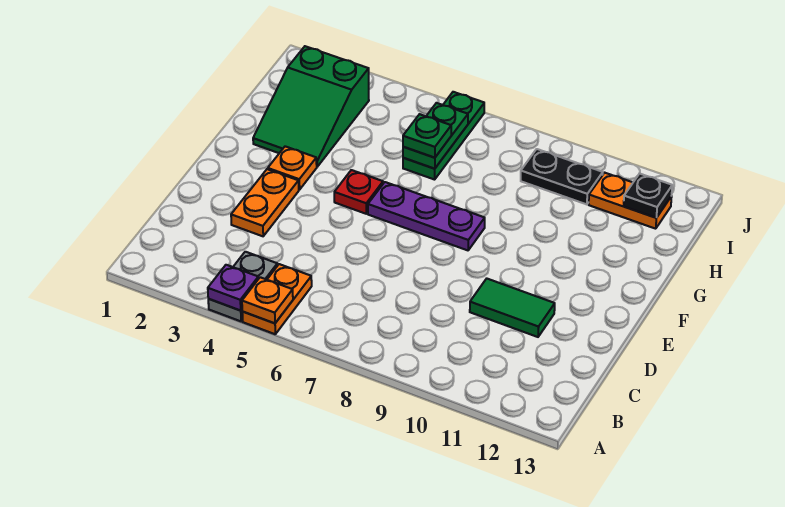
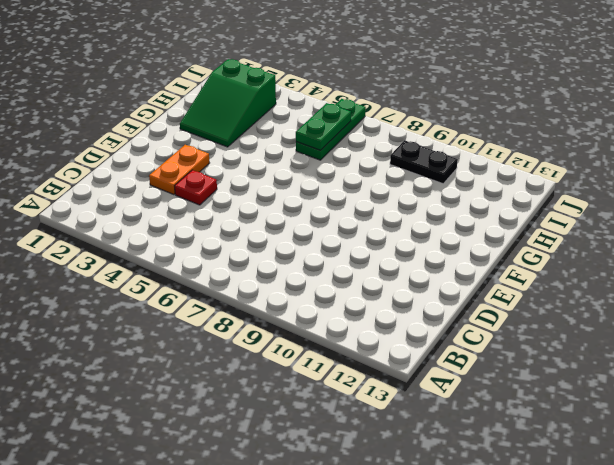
red plate D4 level 1 -> red plate F5 level 1
none -> grey plate A4:B4 level 1
none -> orange plate A5:B5 level 1
none -> green tile D10:D11 level 1

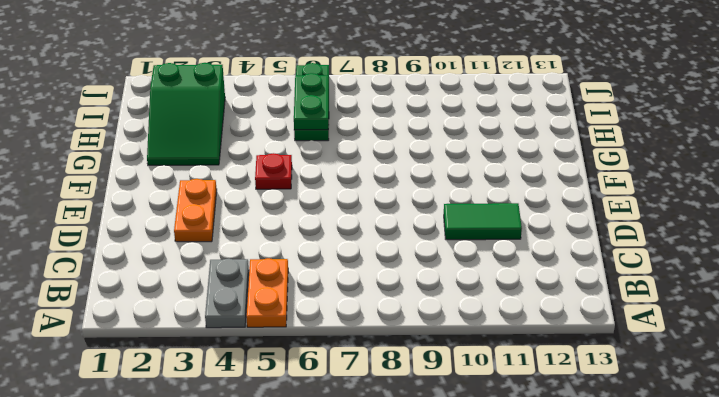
none -> orange plate F3 level 1
none -> purple plate F6:F8 level 1
none -> black plate I9:I10 level 1

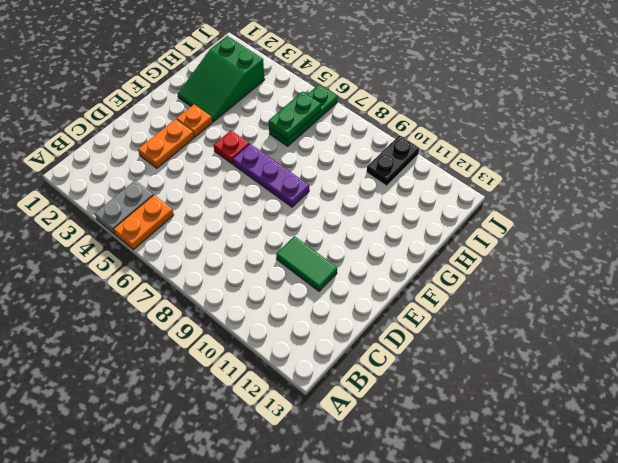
black plate I10:J10 level 1 -> black plate I9:I10 level 1
none -> orange plate I11:I12 level 1
none -> purple plate A4 level 2
none -> orange plate A5 level 2

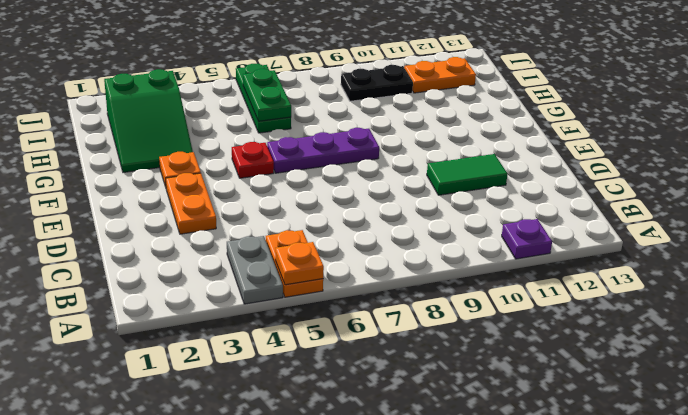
purple plate A11 level 1 -> purple plate A4 level 2
none -> black plate I12 level 2
none -> green plate H6 level 3

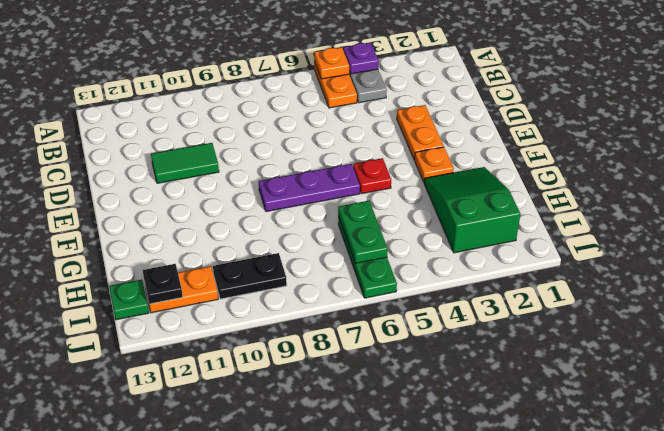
green plate I13 level 1 -> green plate H6 level 3

